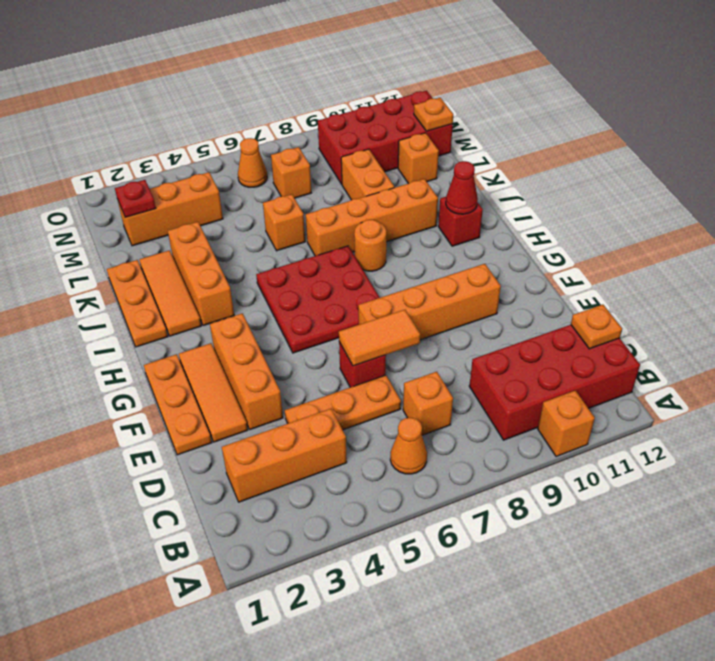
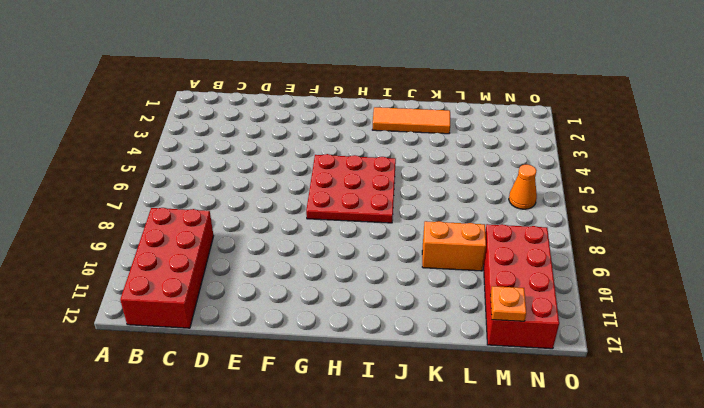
none -> orange brick A10 level 1
none -> orange cone B6 level 1
none -> orange brick C2:C4 level 1
none -> orange brick C7 level 1

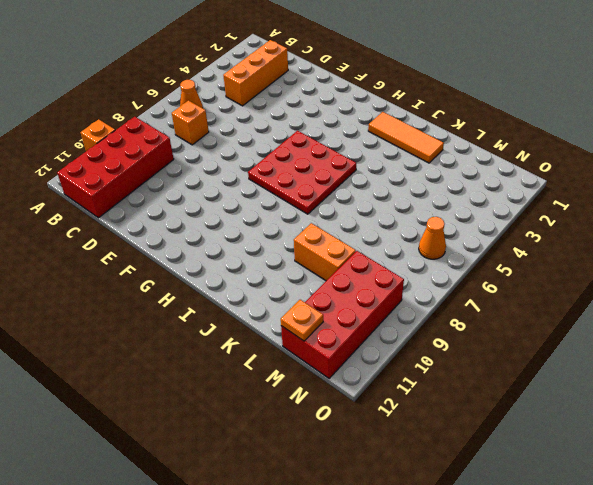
none -> orange plate D4:D6 level 1
none -> orange plate E1:G1 level 1
none -> orange tile E2:G2 level 1
none -> orange brick E3:G3 level 1

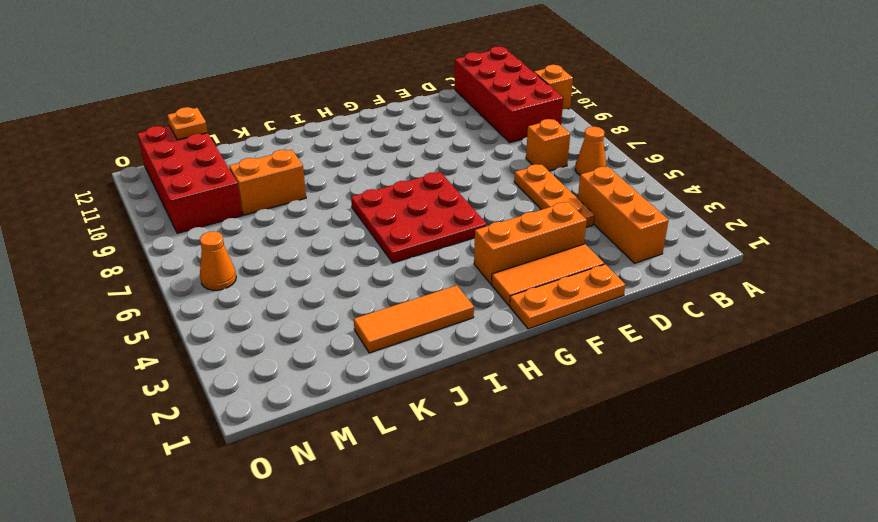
none -> red brick E6 level 1
none -> orange brick F7:F10 level 1
none -> orange plate I1:K1 level 1
none -> orange brick I3:K3 level 1

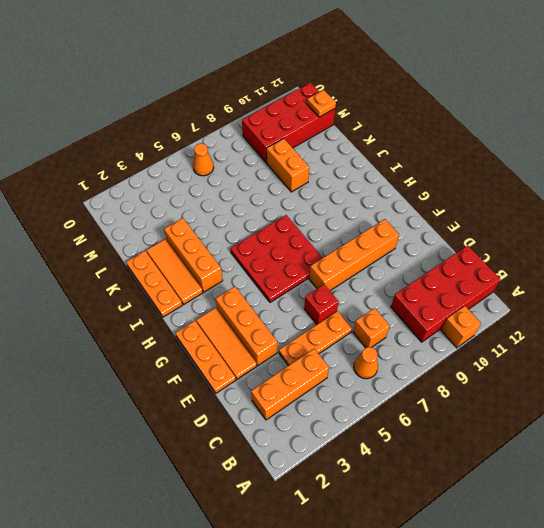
none -> orange round brick I8 level 1
none -> red brick I11 level 1
none -> orange brick J7:J10 level 1
none -> orange brick K6 level 1

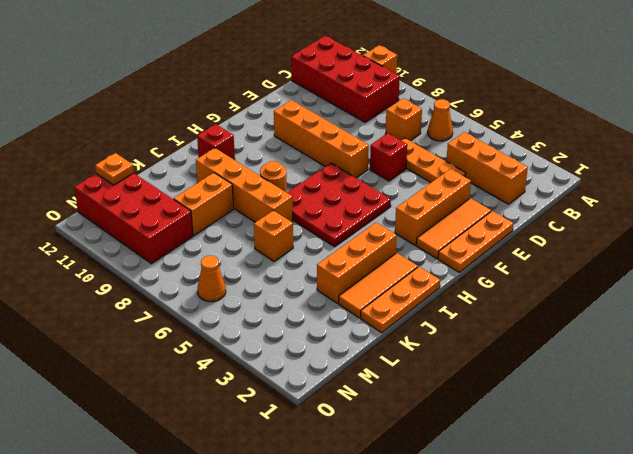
none -> orange brick L11 level 1
none -> orange brick M2:M4 level 1
none -> orange brick M7 level 1
none -> orange plate C12 level 2

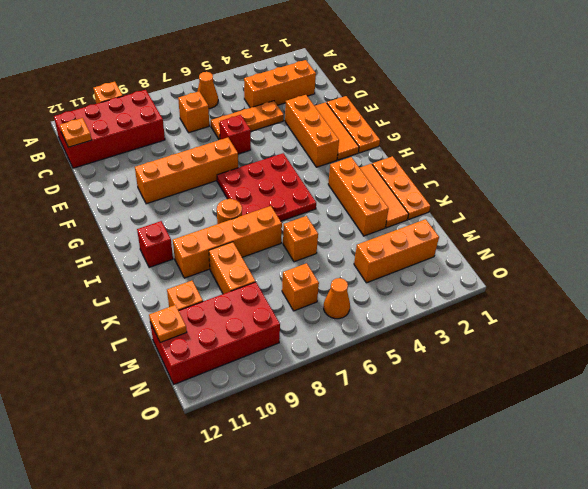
none -> orange tile E6:E7 level 2
none -> red cone I11 level 2
none -> red plate M2 level 2

